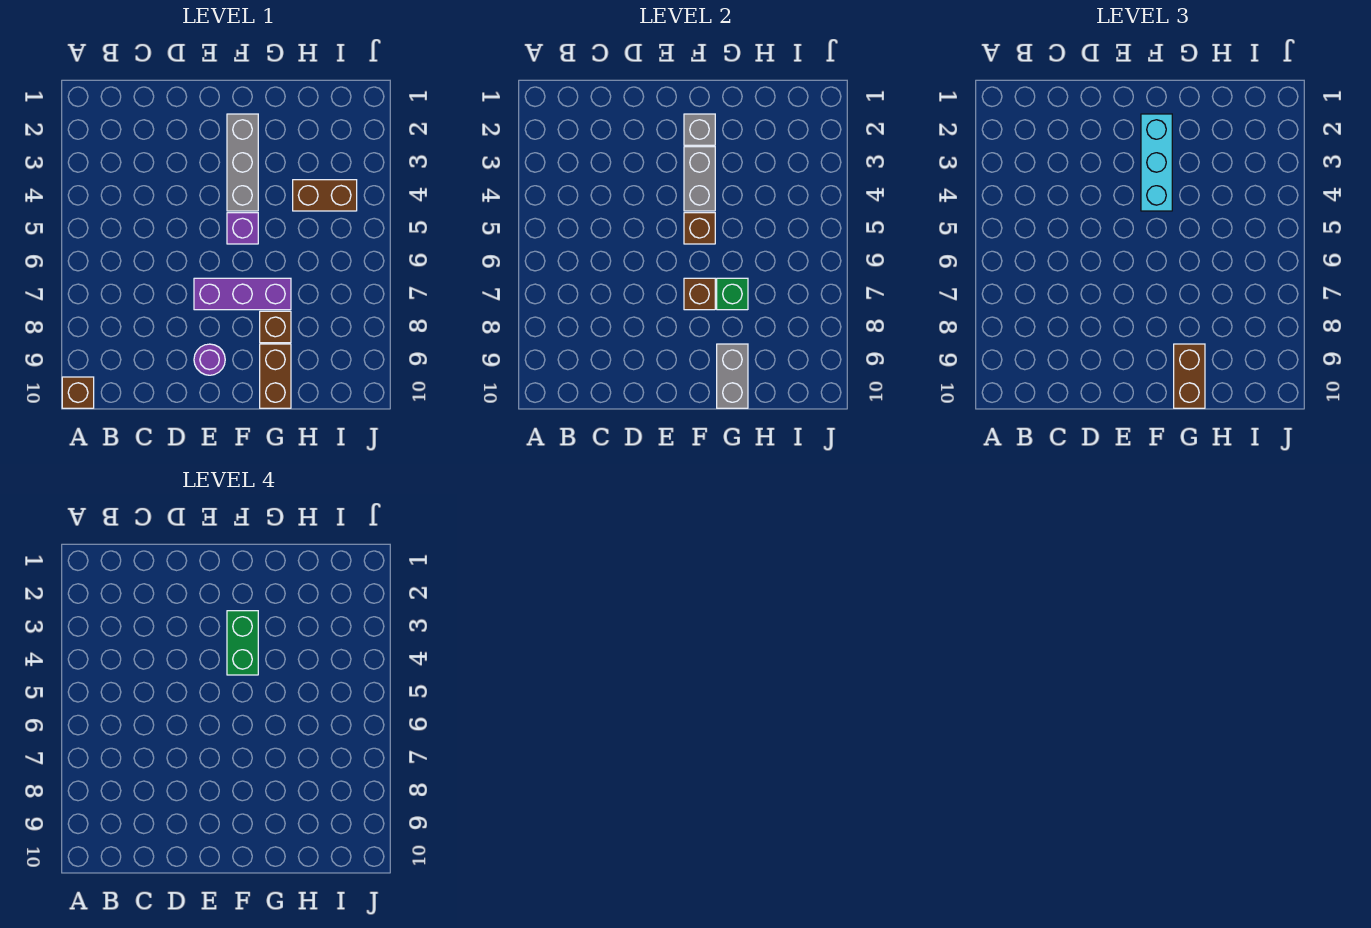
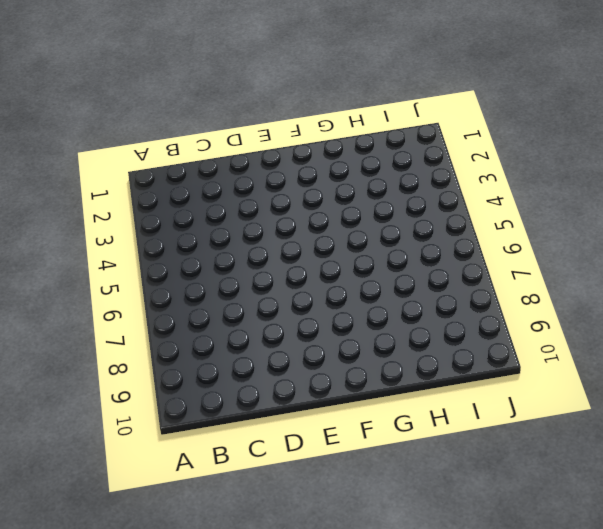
none -> brown brick A10 level 1
none -> purple brick E7:G7 level 1
none -> purple round brick E9 level 1

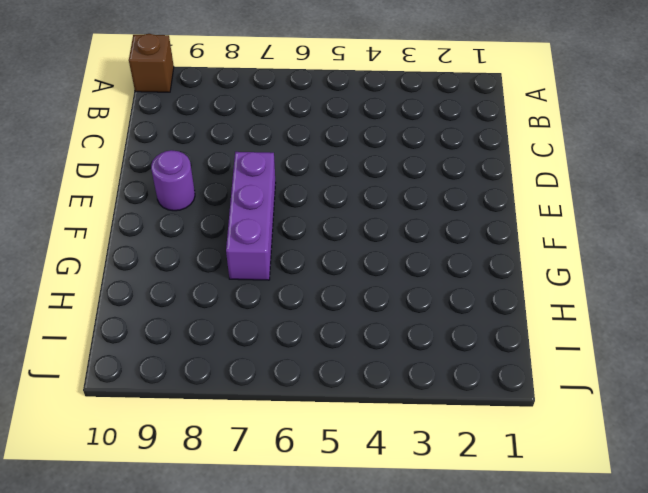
none -> grey brick F2:F4 level 1
none -> purple brick F5 level 1
none -> brown brick G8 level 1

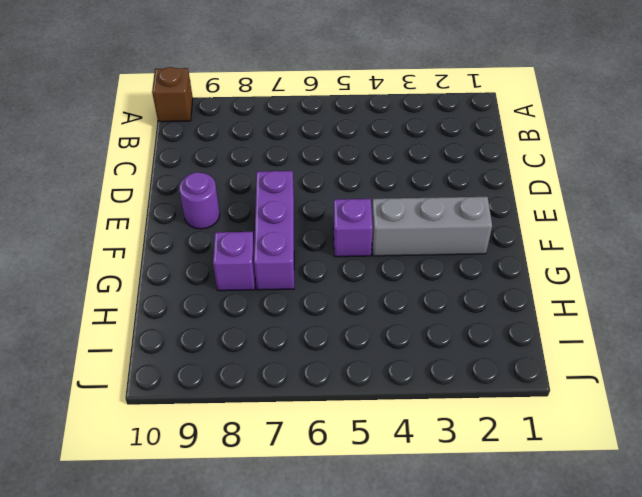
purple brick G8 level 1 -> brown brick G8 level 1
none -> brown brick G9:G10 level 1
none -> brown brick H4:I4 level 1
none -> grey brick F2 level 2

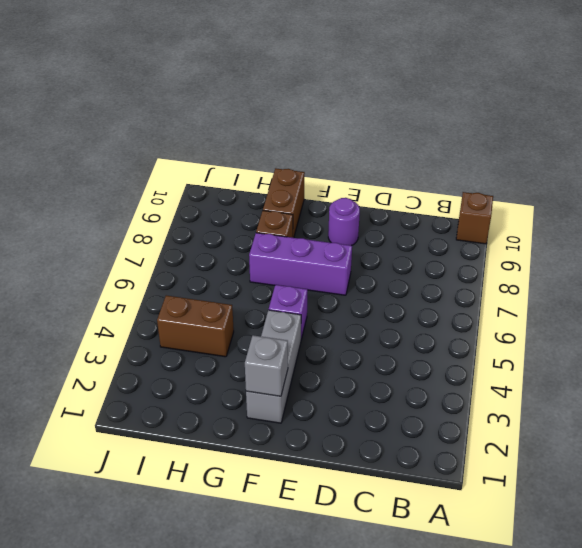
none -> grey brick F3:F4 level 2
none -> brown brick F5 level 2
none -> brown brick F7 level 2

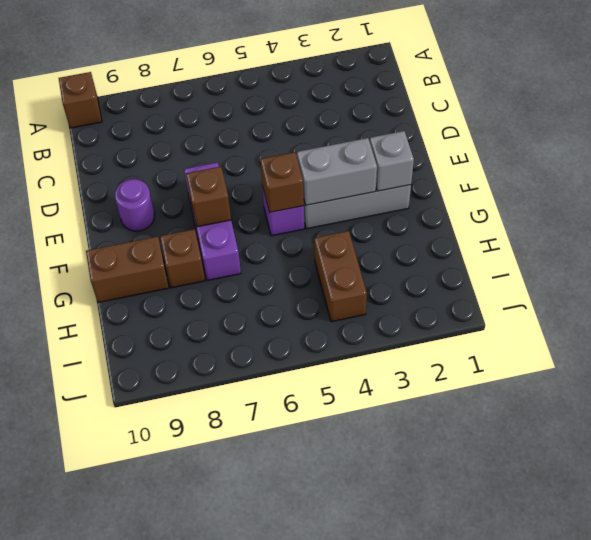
none -> green brick G7 level 2
none -> grey brick G9:G10 level 2
none -> cyan brick F2:F4 level 3

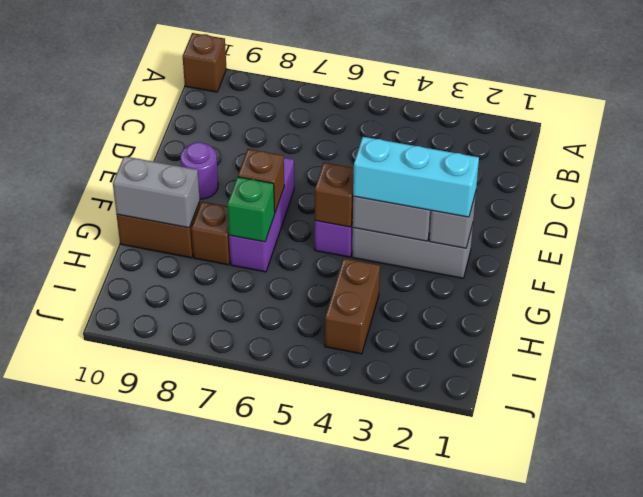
none -> brown brick G9:G10 level 3
none -> green brick F3:F4 level 4

